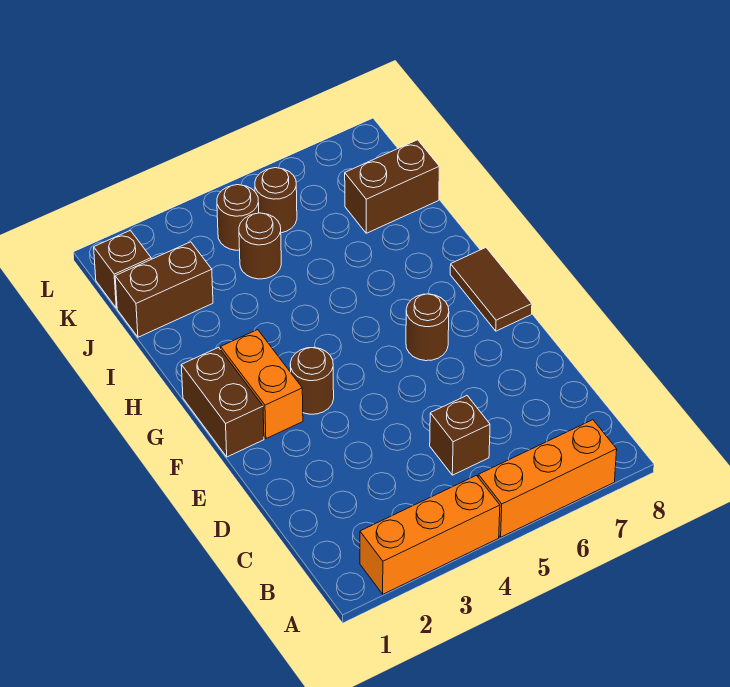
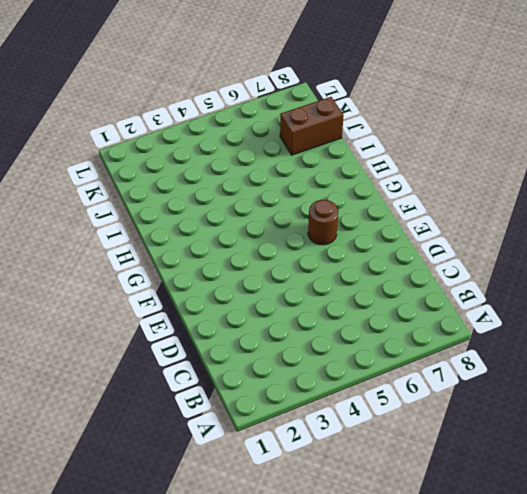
none -> orange brick A2:A4 level 1
none -> orange brick A5:A7 level 1
none -> brown brick C5 level 1

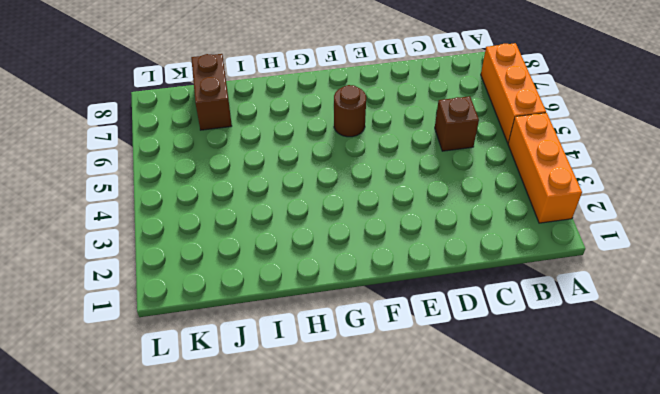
none -> brown brick F1:G1 level 1
none -> orange brick F2:G2 level 1
none -> brown round brick F3 level 1

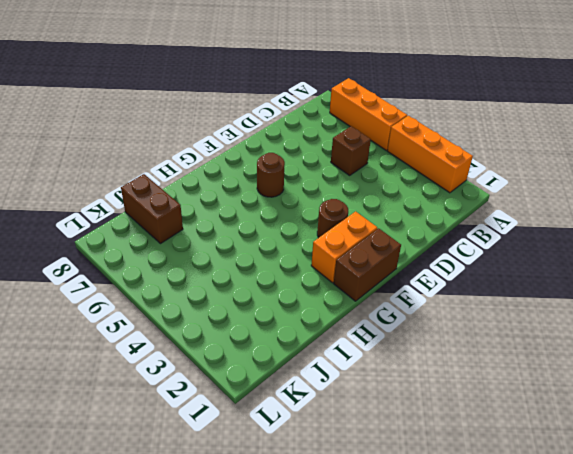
none -> brown tile F8:G8 level 1
none -> brown brick J1:J2 level 1
none -> brown round brick J4 level 1

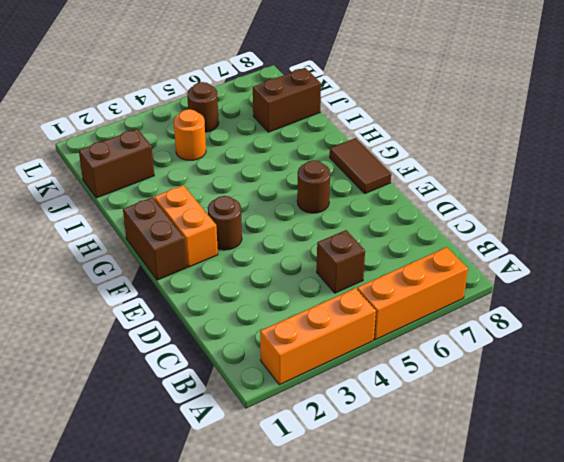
orange round brick J4 level 1 -> brown round brick J4 level 1
none -> brown brick K1 level 1
none -> brown round brick K4 level 1

